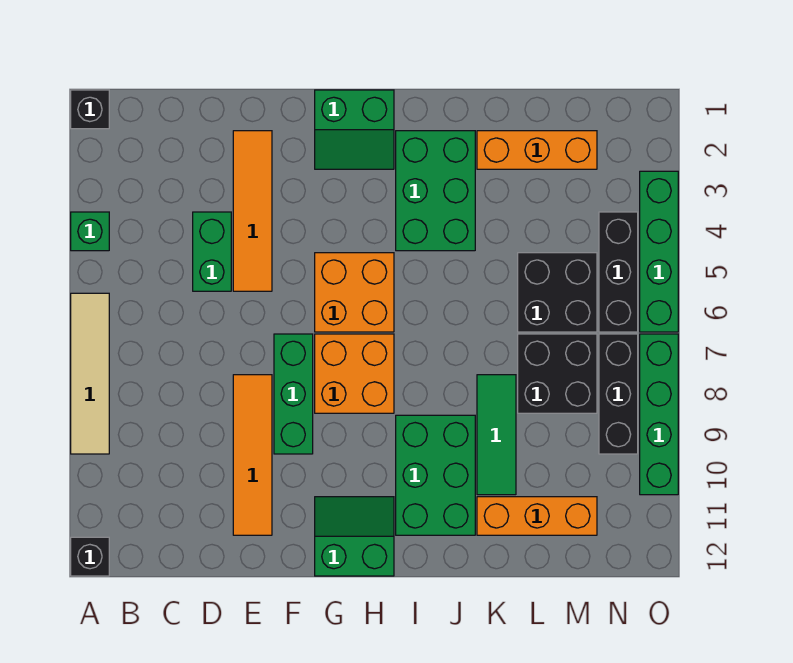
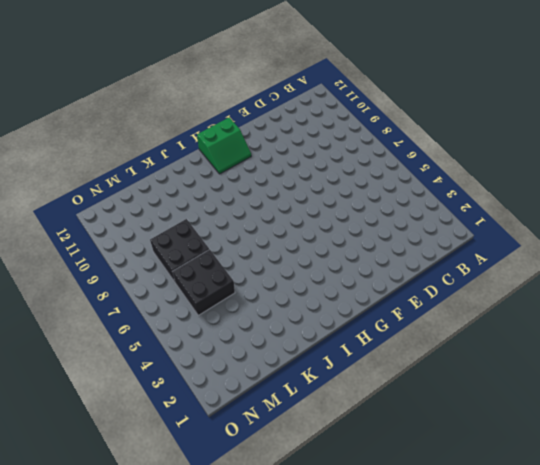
none -> black brick A1 level 1
none -> green brick A4 level 1
none -> tan tile A6:A9 level 1

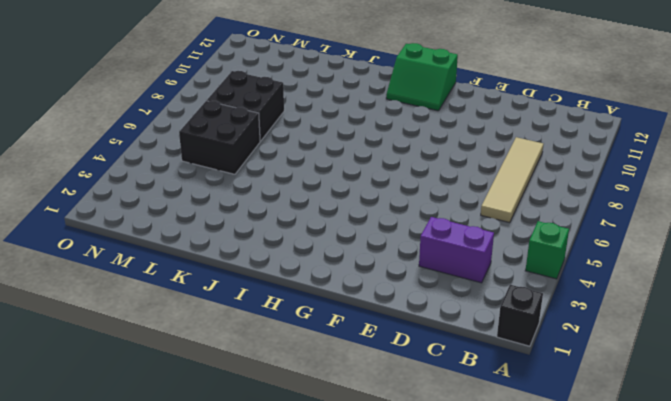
purple brick C3:D3 level 1 -> none
tan tile C6:C9 level 1 -> tan tile A6:A9 level 1
none -> black brick A12 level 1
none -> green brick D4:D5 level 1
none -> orange tile E2:E5 level 1

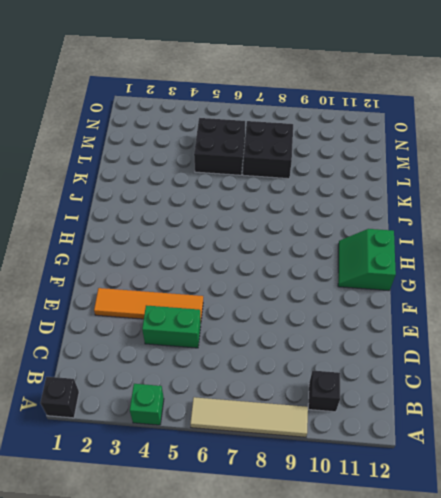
black brick B10 level 1 -> black brick A12 level 1
none -> orange tile E8:E11 level 1
none -> green brick F7:F9 level 1
none -> green slope G1:H2 level 1 top 1

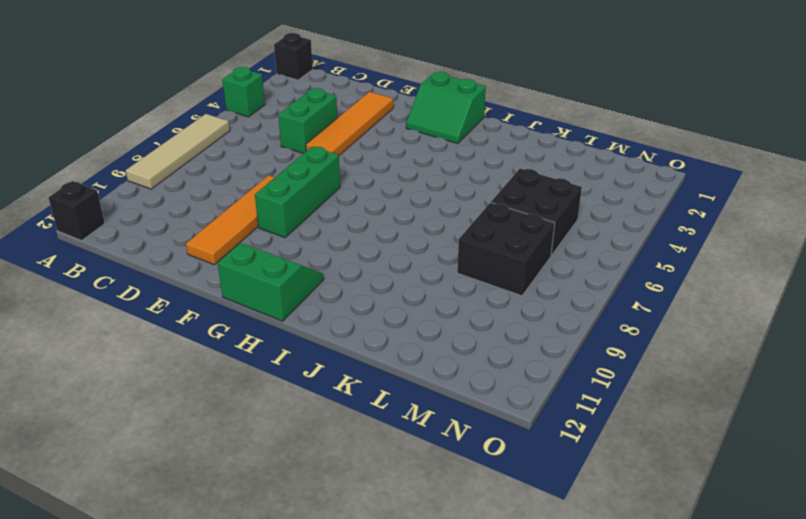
none -> orange brick G5:H6 level 1
none -> orange brick G7:H8 level 1
none -> green brick I2:J4 level 1

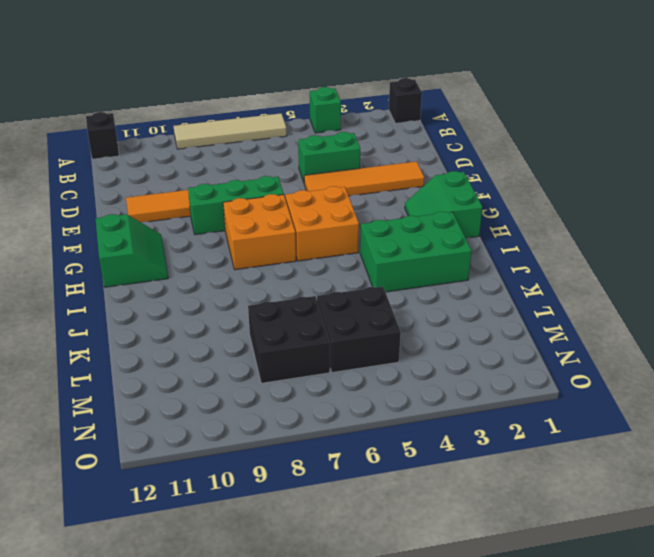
none -> green brick I9:J11 level 1
none -> orange brick K2:M2 level 1
none -> green tile K8:K10 level 1

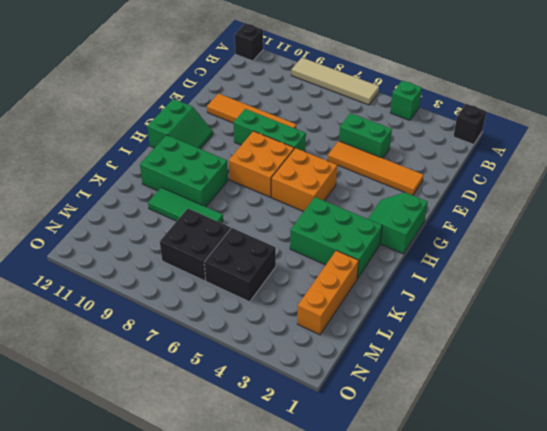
none -> orange brick K11:M11 level 1
none -> black brick N4:N6 level 1
none -> black brick N7:N9 level 1

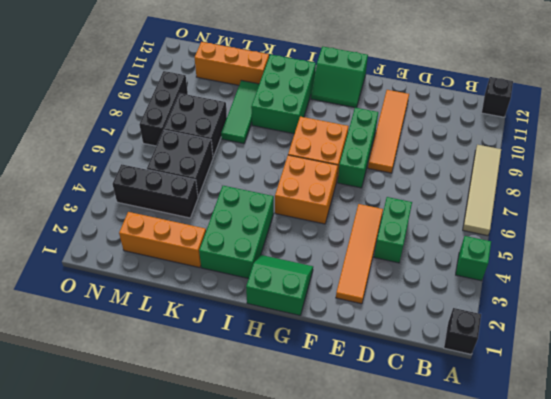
black brick L4:N4 level 1 -> black brick N4:N6 level 1
none -> green brick O3:O6 level 1
none -> green brick O7:O10 level 1

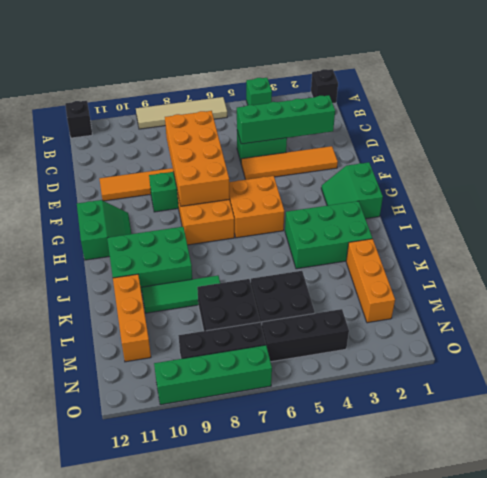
green brick D2:D5 level 2 -> green brick O3:O6 level 1
orange brick D7:G8 level 2 -> none

